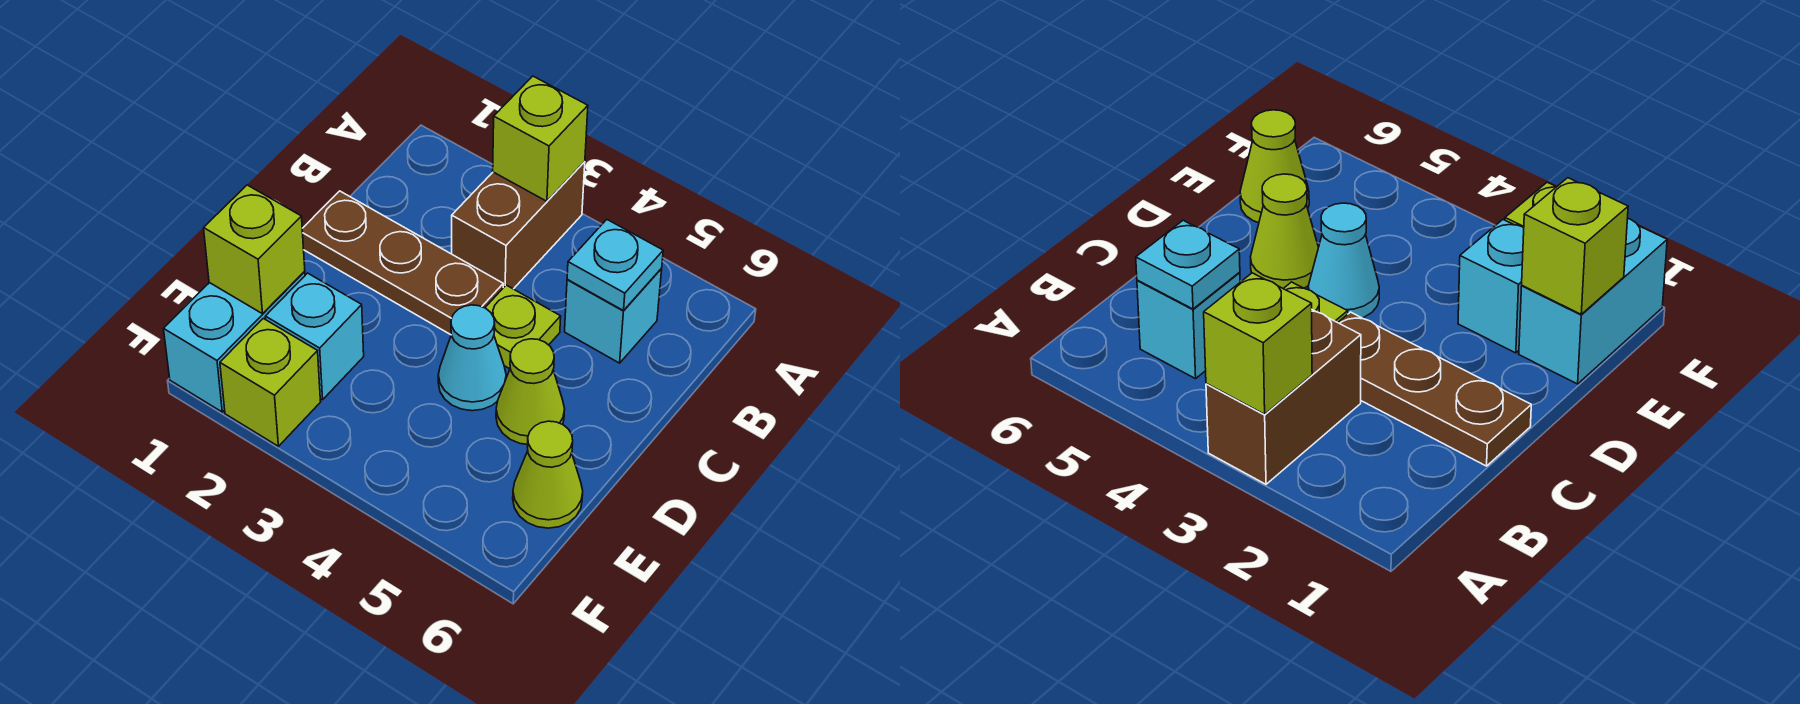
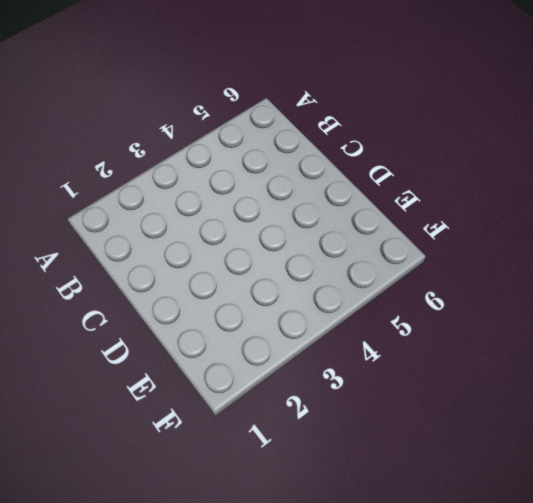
none -> brown brick A3:B3 level 1
none -> cyan brick B5 level 1
none -> brown plate C1:C3 level 1

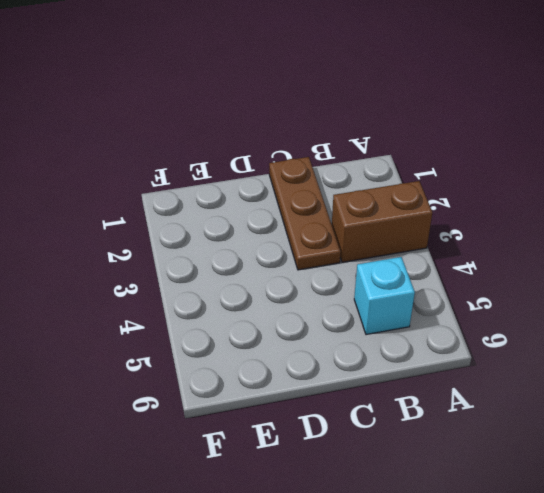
none -> lime plate C4 level 1
none -> cyan cone D4 level 1
none -> lime cone D5 level 1

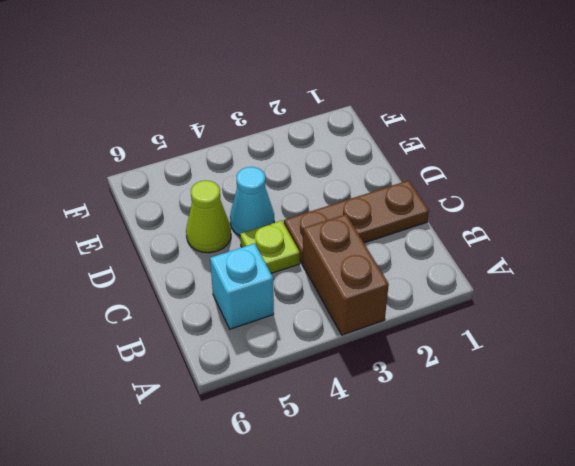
none -> cyan brick E1:F1 level 1
none -> cyan brick E2 level 1
none -> lime cone E6 level 1

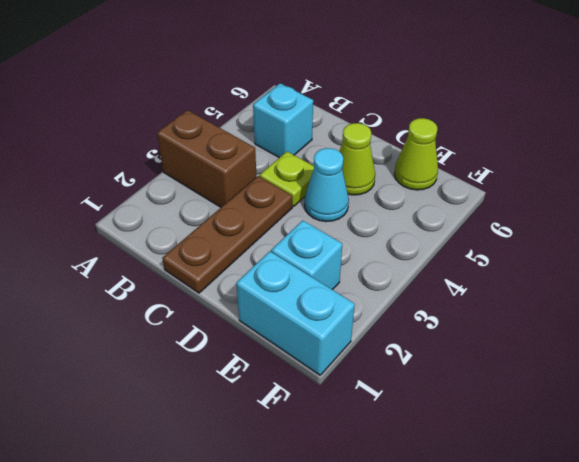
none -> lime brick F2 level 1
none -> lime brick A3 level 2
none -> cyan plate B5 level 2

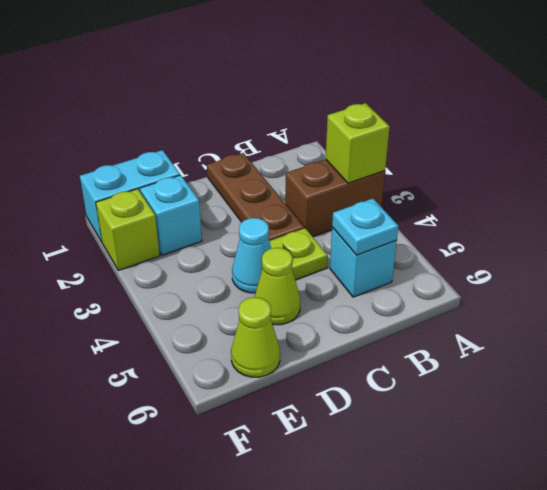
none -> lime brick E1 level 2

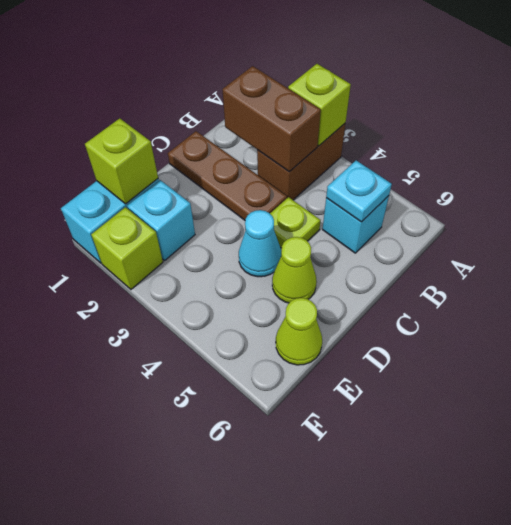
brown brick B2:B3 level 2 -> none

